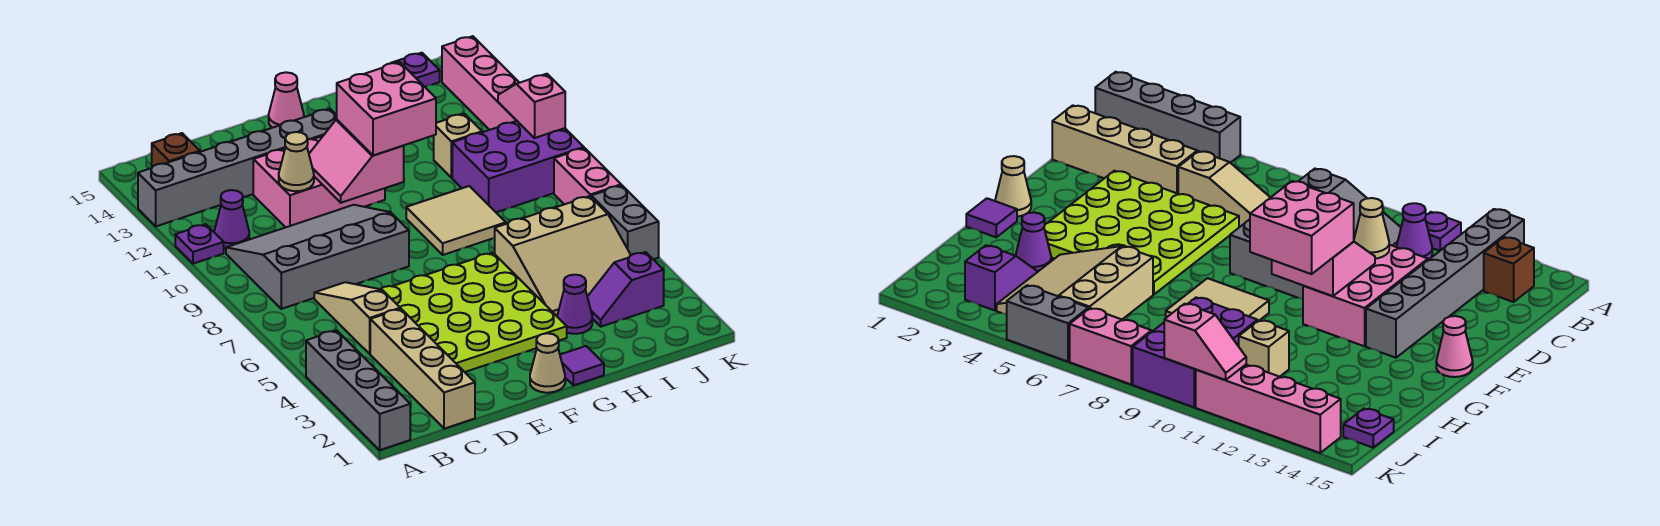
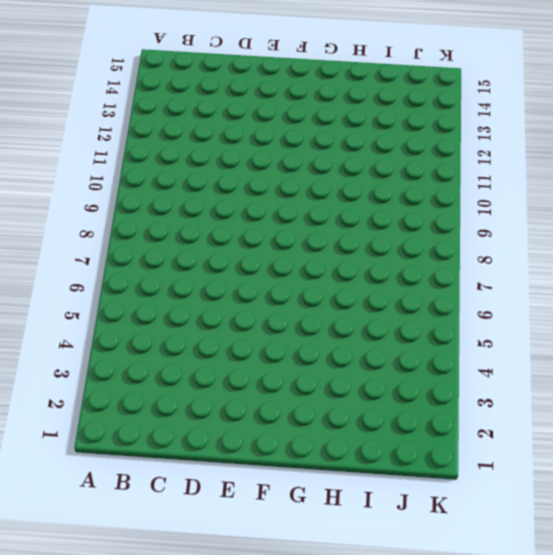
none -> grey brick A1:A4 level 1
none -> purple plate A11 level 1
none -> grey brick A13:F13 level 1

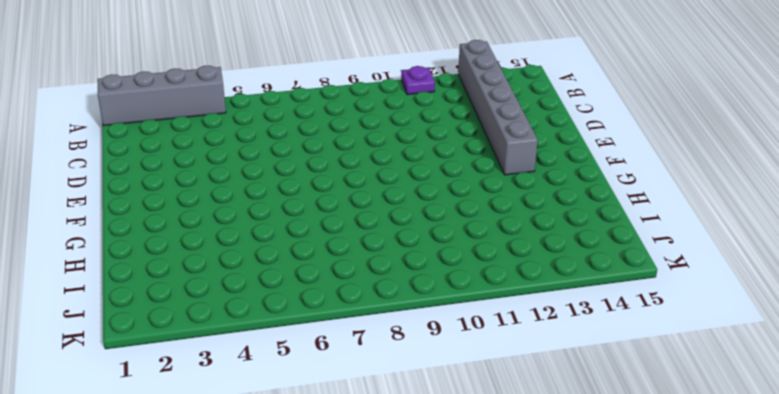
none -> grey slope B8:E10 level 1 top 8
none -> purple cone B11 level 1
none -> brown brick B14 level 1

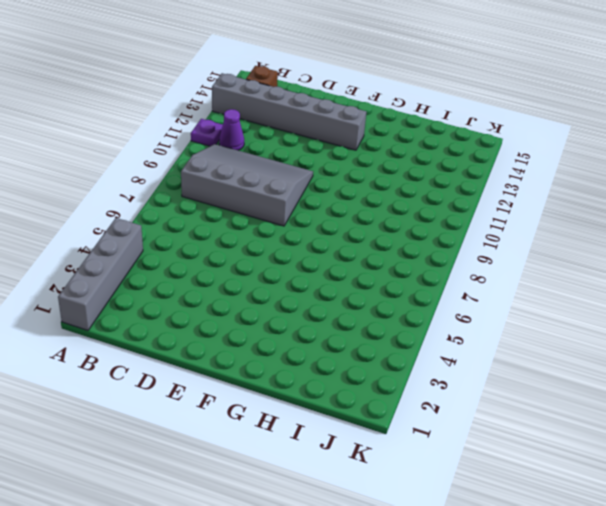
none -> tan brick C1:C4 level 1
none -> tan slope C5:C7 level 1 top 5
none -> lime plate D3:G6 level 1

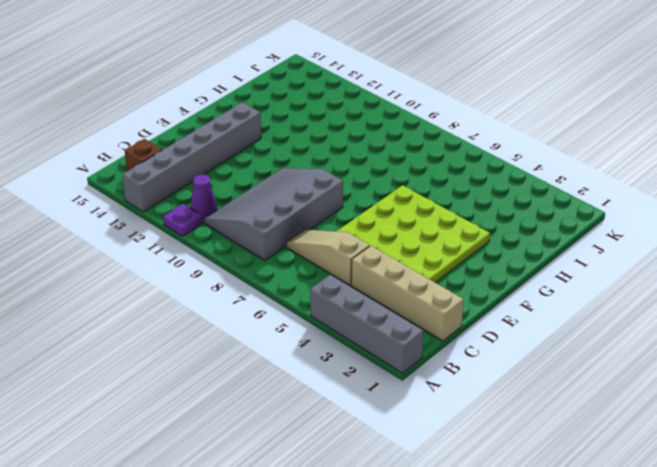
none -> pink brick D11:F12 level 1
none -> tan cone F1 level 1
none -> pink cone F15 level 1

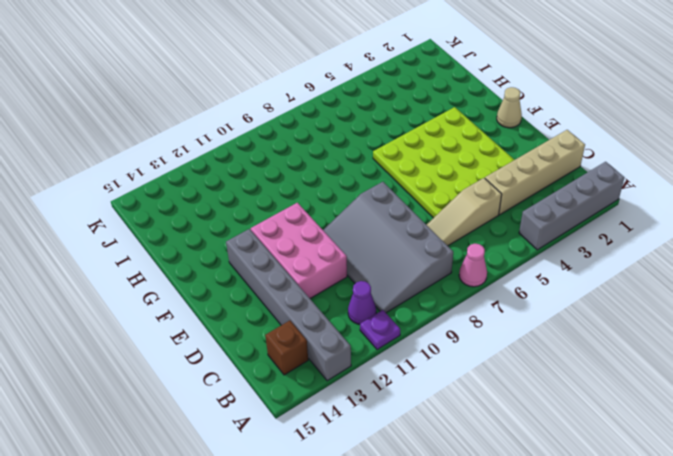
pink cone A7 level 1 -> pink cone F15 level 1
none -> purple tile G1 level 1
none -> tan tile G8:H9 level 1
none -> purple cone H3 level 1

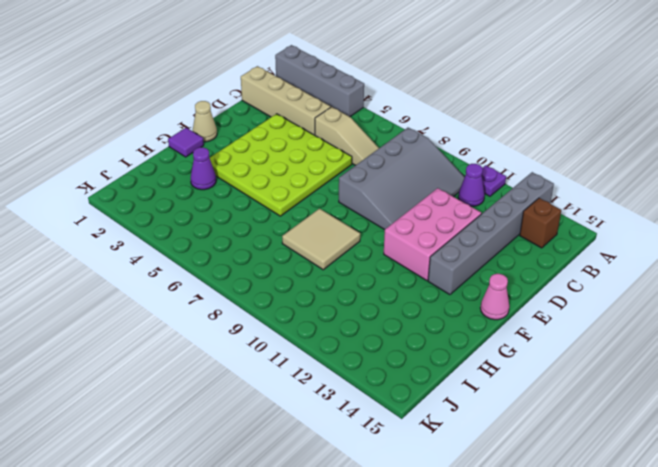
none -> tan slope H4:J6 level 1 top 6
none -> purple slope I3:J3 level 1 top J
none -> purple brick I9:K10 level 1

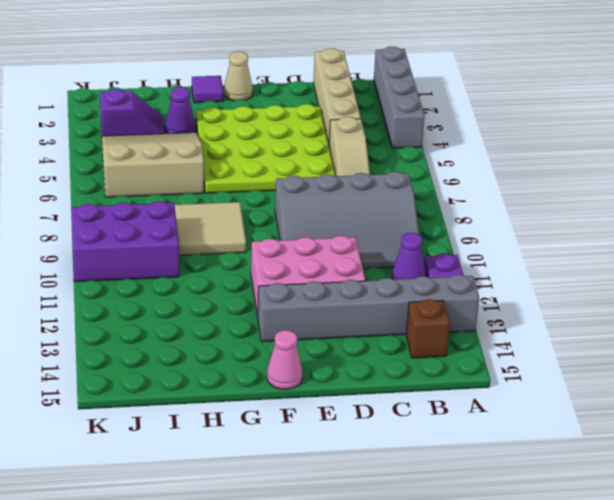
none -> tan brick I11 level 1
none -> purple plate J15 level 1
none -> grey brick K5:K6 level 1

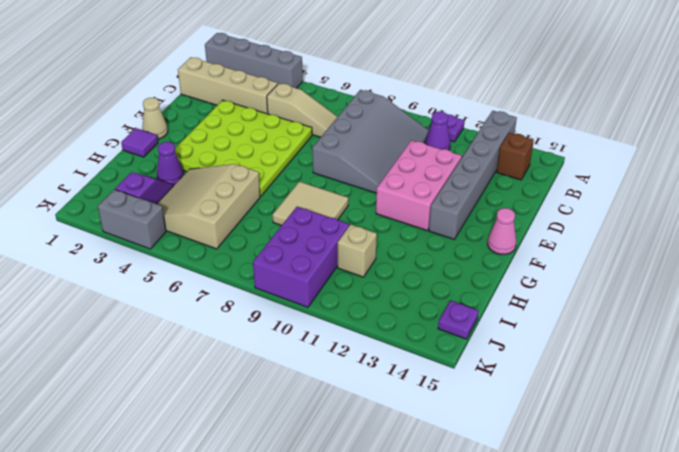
grey brick K3:K4 level 1 -> grey brick K5:K6 level 1
none -> pink brick K7:K8 level 1
none -> pink brick K11:K14 level 1
none -> tan cone D11 level 2

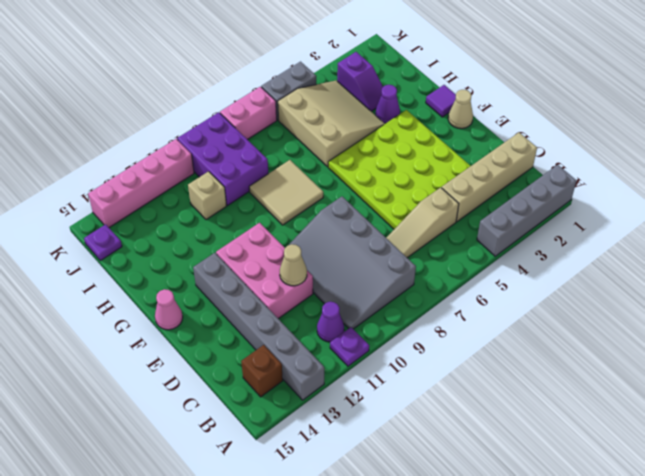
none -> pink slope E10:F11 level 2 top F
none -> pink slope K10:K11 level 2 top 10
none -> pink brick F10:G11 level 3

